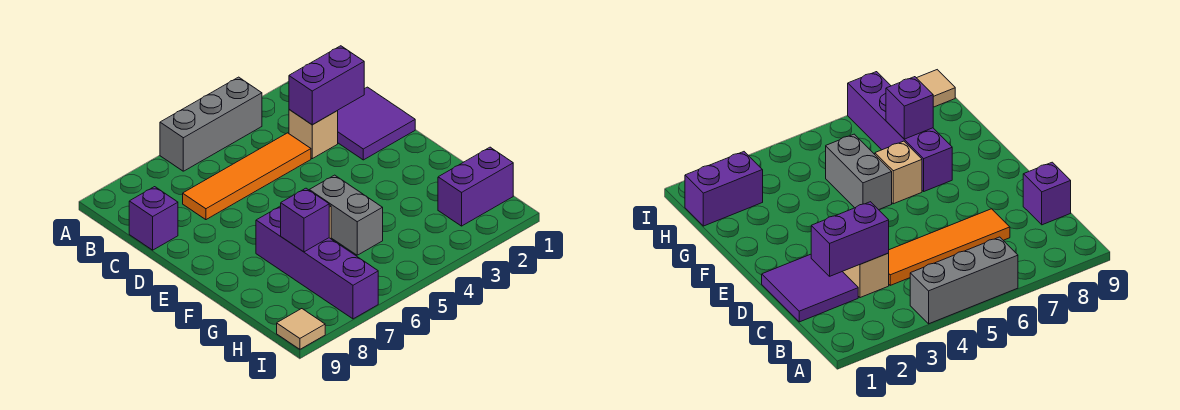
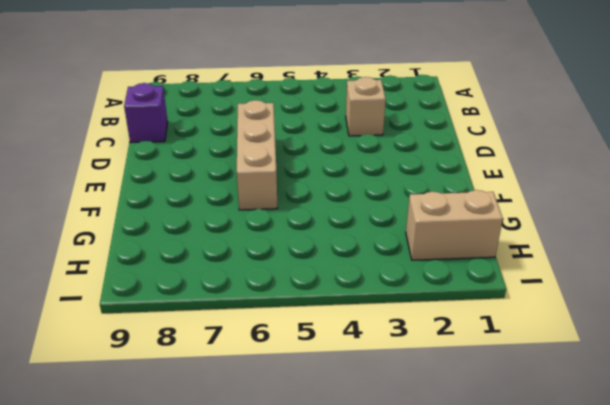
tan brick D6:F6 level 1 -> tan brick F6 level 1
tan brick H1:H2 level 1 -> purple brick H1:H2 level 1
none -> grey brick A4:A6 level 1
none -> purple tile C1:D2 level 1
none -> orange tile C4:C7 level 1

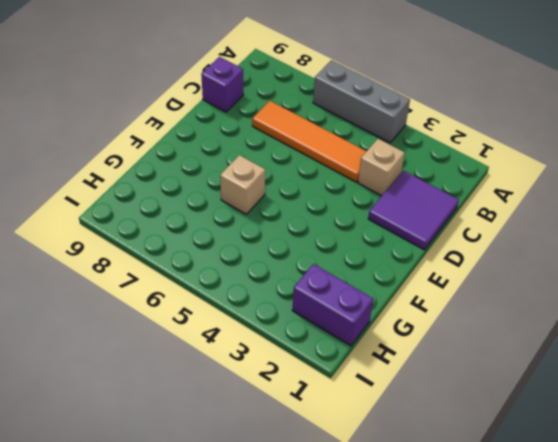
none -> grey brick F5:G5 level 1
none -> purple brick F7:I7 level 1
none -> tan tile I9 level 1

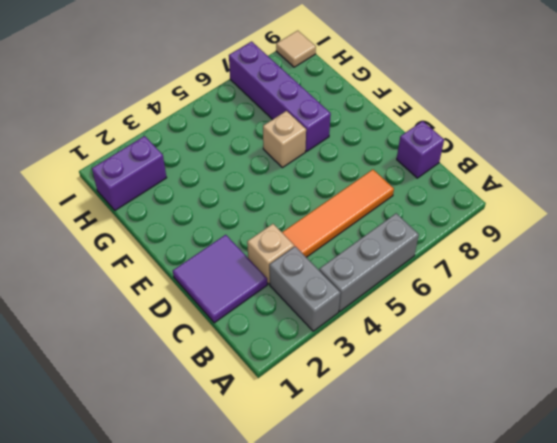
grey brick A3:B3 level 1 -> grey brick F5:G5 level 1
none -> purple brick C2:C3 level 2
none -> purple brick G7 level 2

